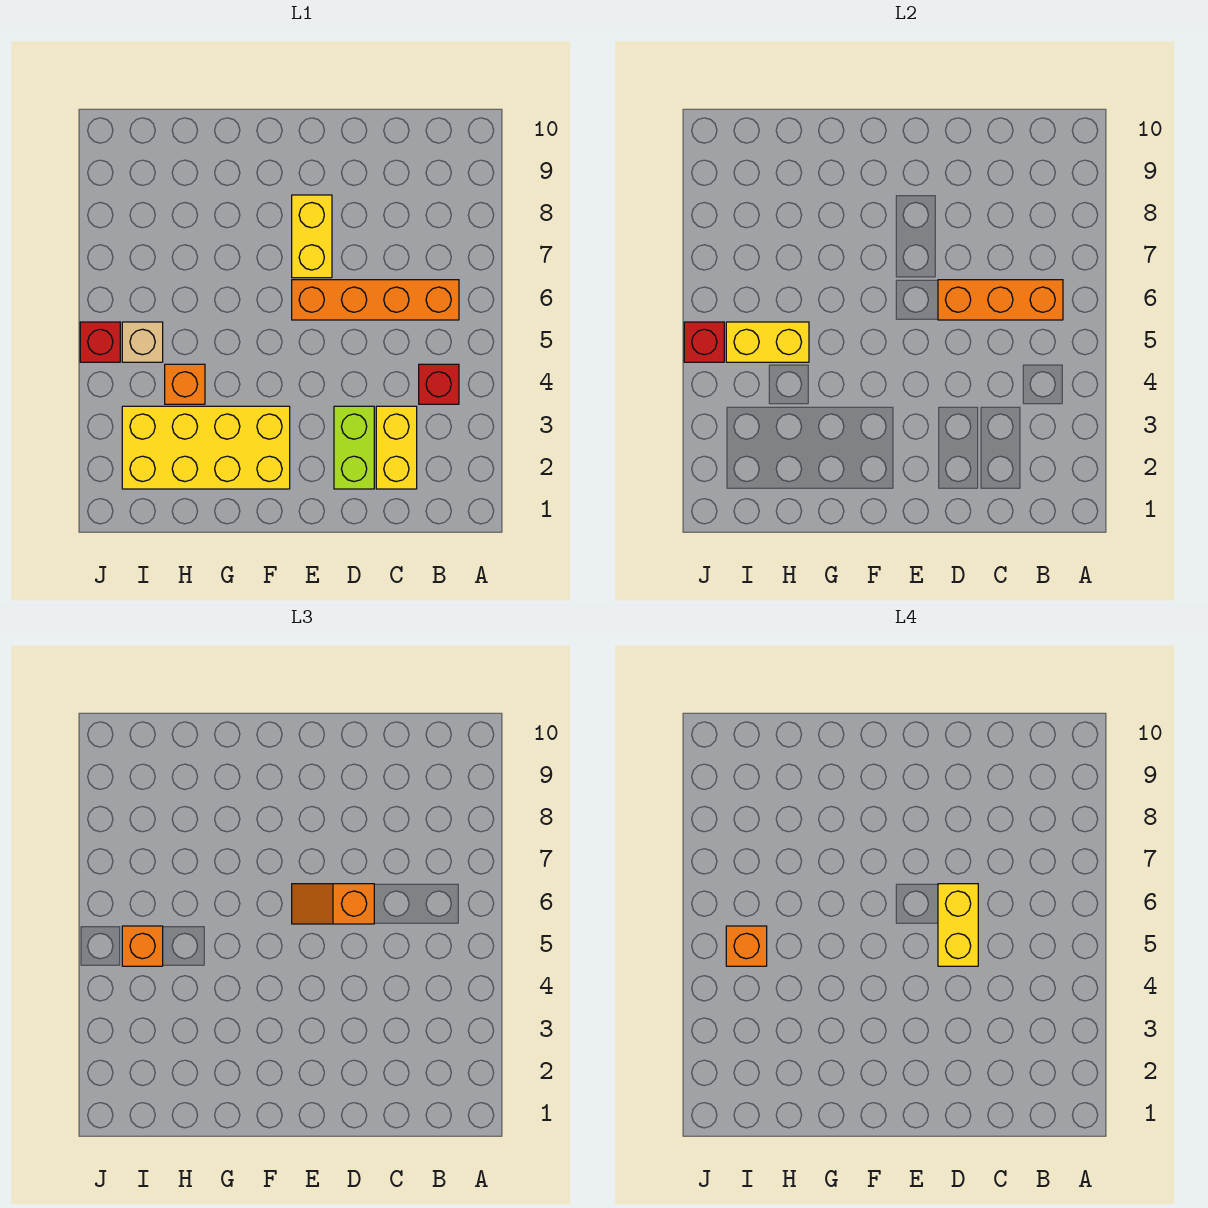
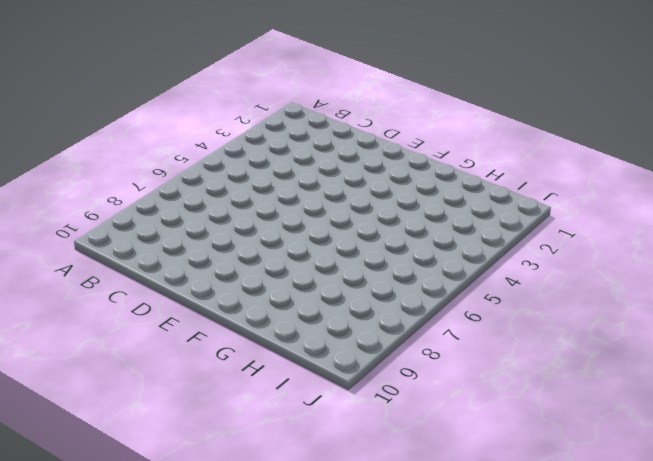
none -> red brick B4 level 1
none -> orange brick B6:E6 level 1
none -> yellow brick C2:C3 level 1

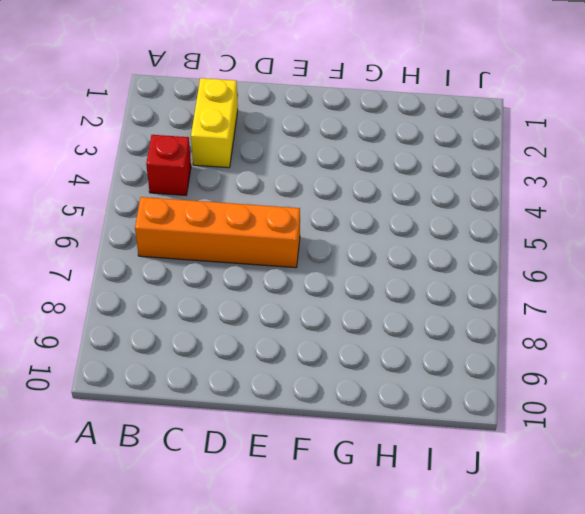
none -> lime brick D2:D3 level 1
none -> yellow brick E7:E8 level 1
none -> yellow brick F2:I3 level 1

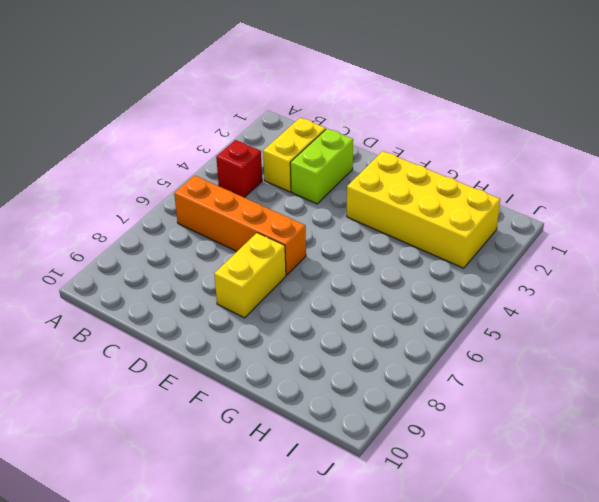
none -> orange brick H4 level 1
none -> tan brick I5 level 1
none -> red brick J5 level 1

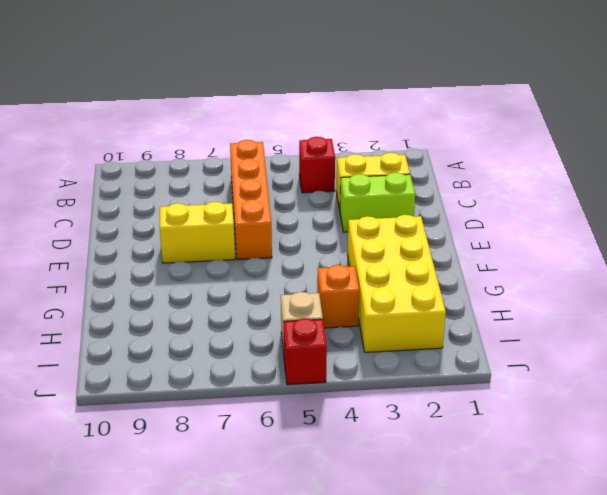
none -> orange brick B6:D6 level 2
none -> yellow brick H5:I5 level 2
none -> red brick J5 level 2

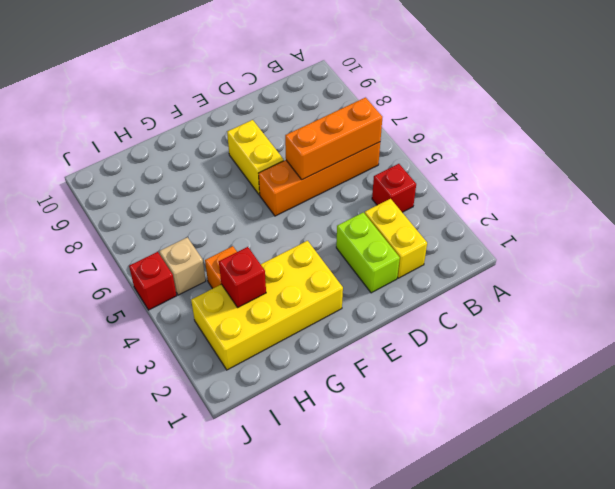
red brick H3 level 2 -> red brick J5 level 2
none -> yellow brick H5:I5 level 2
none -> orange slope D6:E6 level 3 top D
none -> orange brick I5 level 3

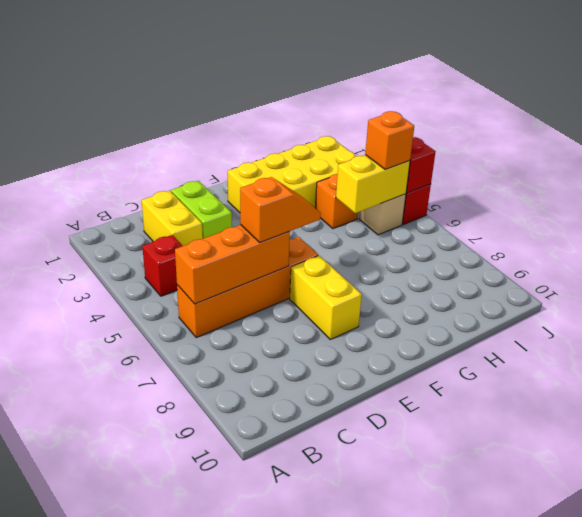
none -> yellow brick D5:D6 level 4
none -> orange brick I5 level 4

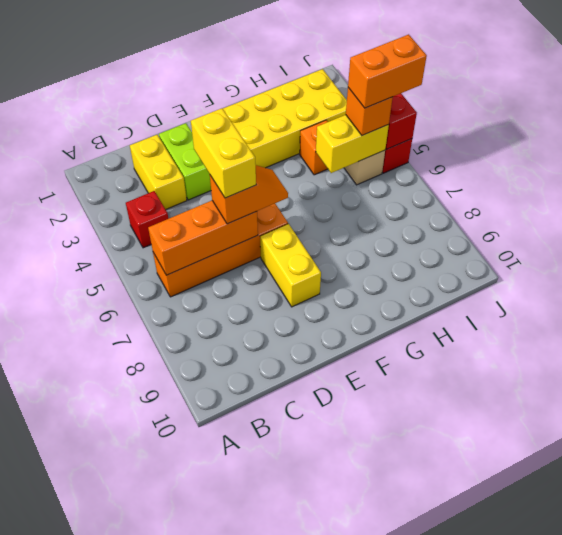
orange brick I5:J5 level 4 -> orange brick I5 level 4

